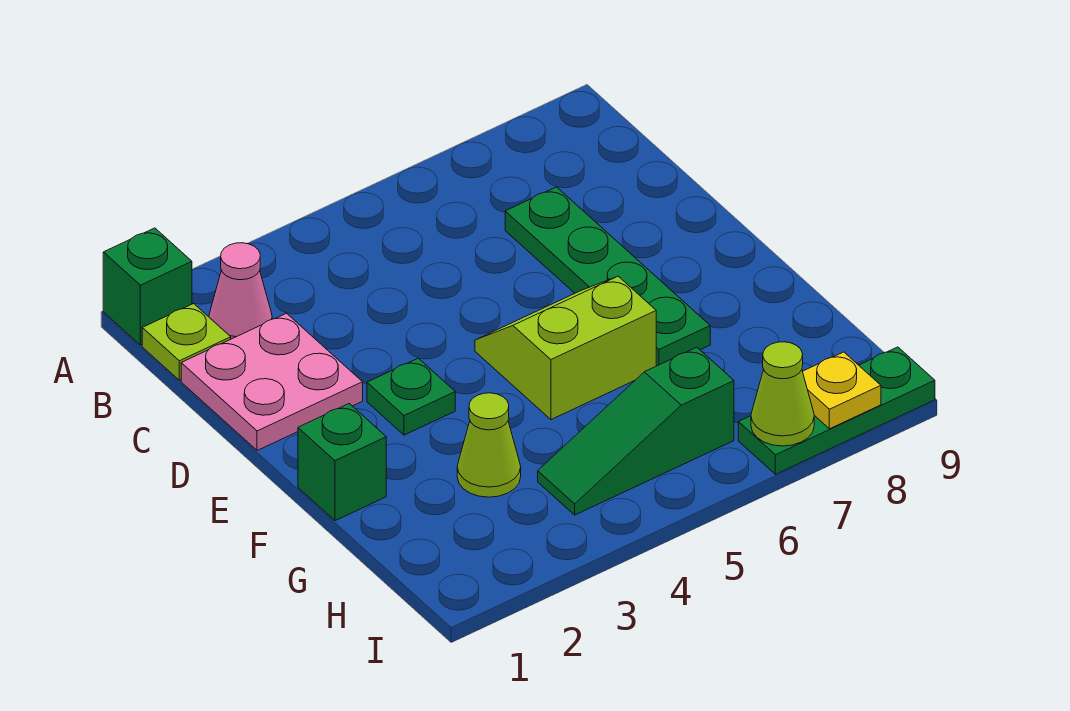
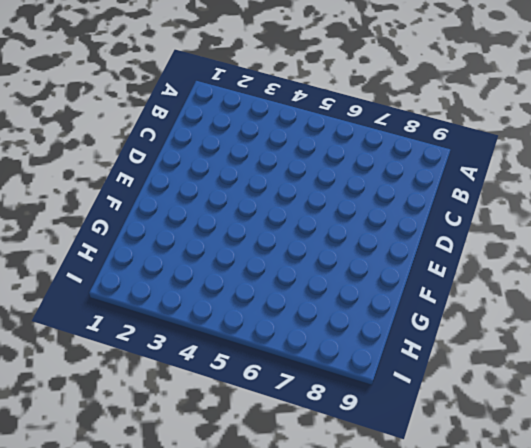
none -> green brick A1 level 1
none -> lime plate B1 level 1
none -> pink cone B2 level 1

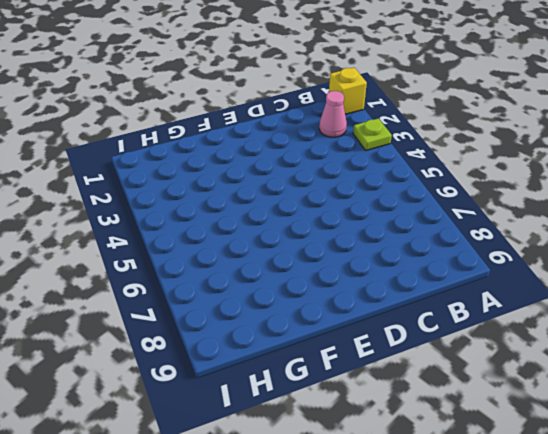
yellow brick A1 level 1 -> green brick A1 level 1
lime plate A3 level 1 -> lime plate B1 level 1
none -> pink plate C1:D2 level 1
none -> green plate C7:F7 level 1
none -> green plate E3 level 1

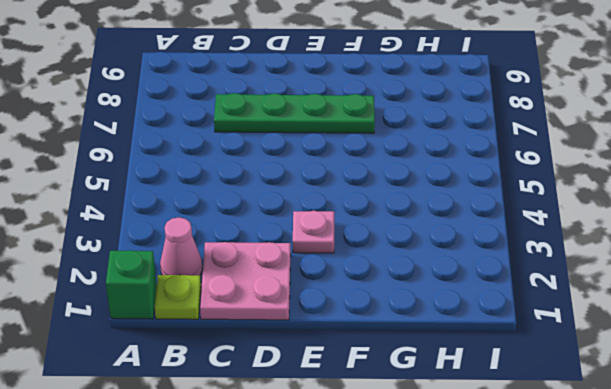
pink plate E3 level 1 -> green plate E3 level 1
none -> lime slope E5:F6 level 1 top F
none -> green brick F1 level 1
none -> lime cone G3 level 1

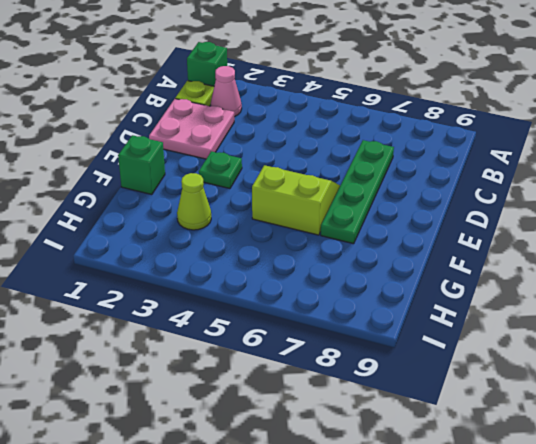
none -> green slope H4:H6 level 1 top 6
none -> green plate I7:I9 level 1
none -> lime cone I7 level 2

